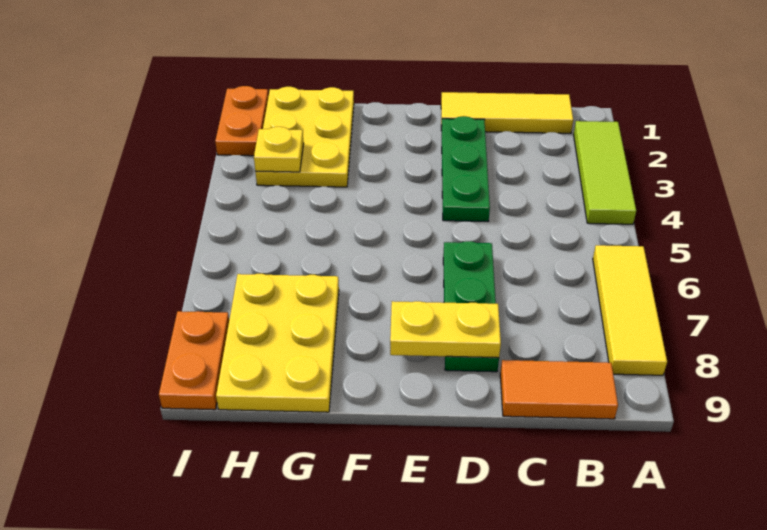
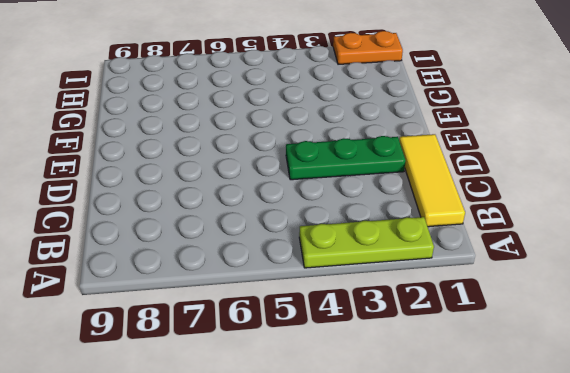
lime plate A2:A4 level 1 -> lime tile A2:A4 level 1
none -> yellow tile A6:A8 level 1
none -> orange tile B9:C9 level 1
none -> green plate D6:D8 level 1

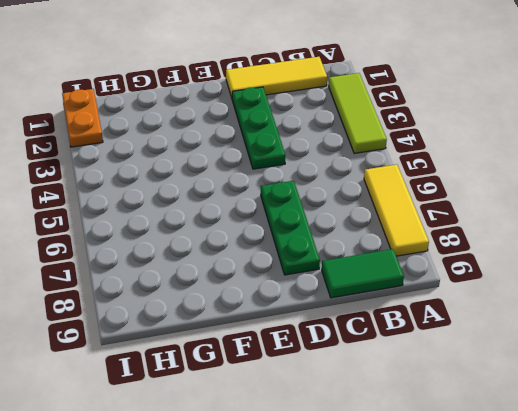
green tile B9:C9 level 1 -> orange tile B9:C9 level 1
none -> yellow plate G1:H3 level 1
none -> yellow plate G7:H9 level 1
none -> orange plate I8:I9 level 1

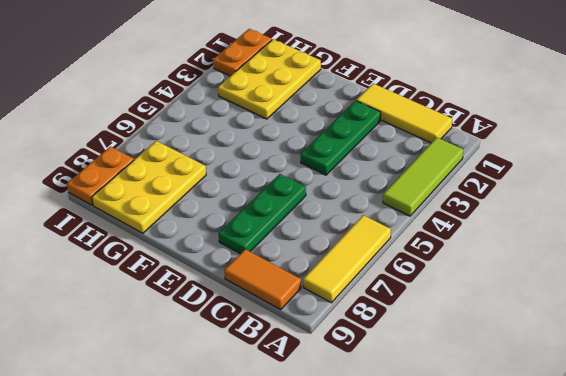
none -> yellow plate D8:E8 level 2
none -> yellow plate H3 level 2

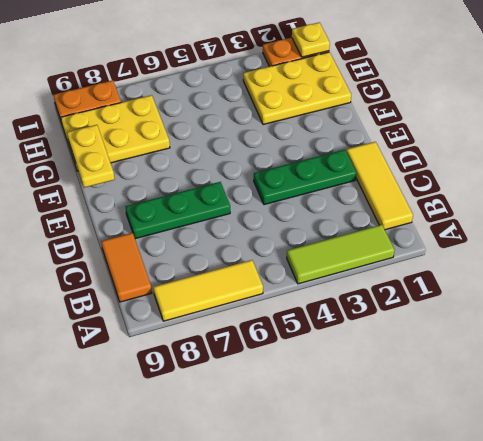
yellow plate F9:G9 level 2 -> yellow plate D8:E8 level 2
yellow plate I1 level 2 -> yellow plate H3 level 2

